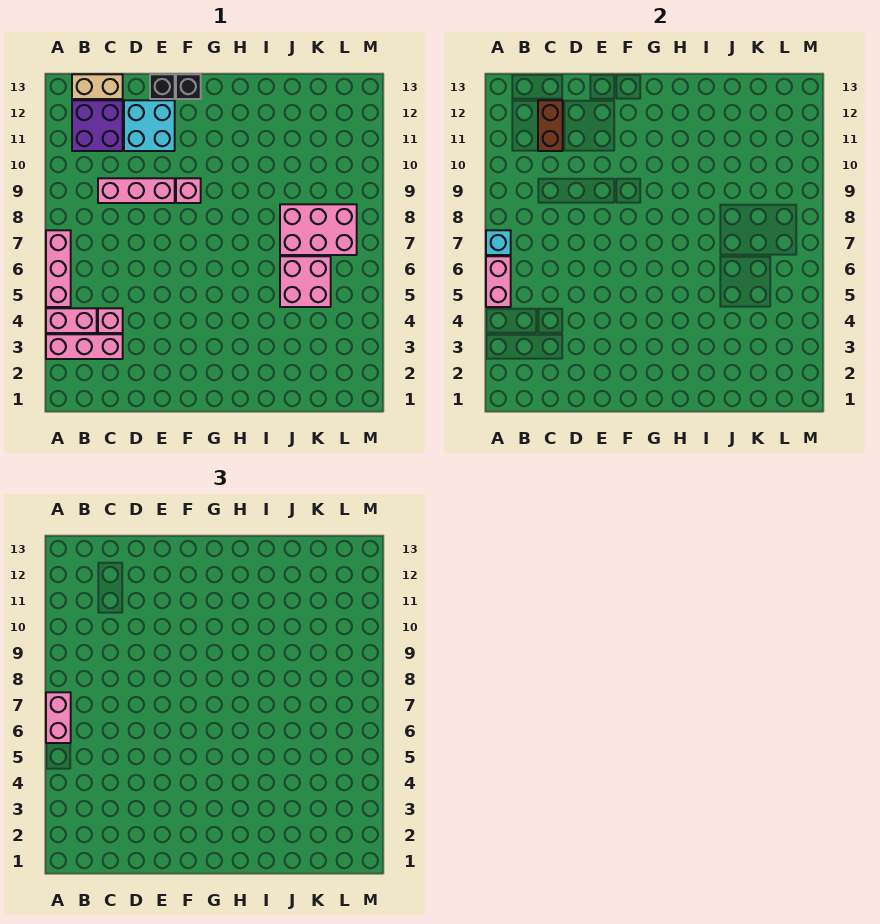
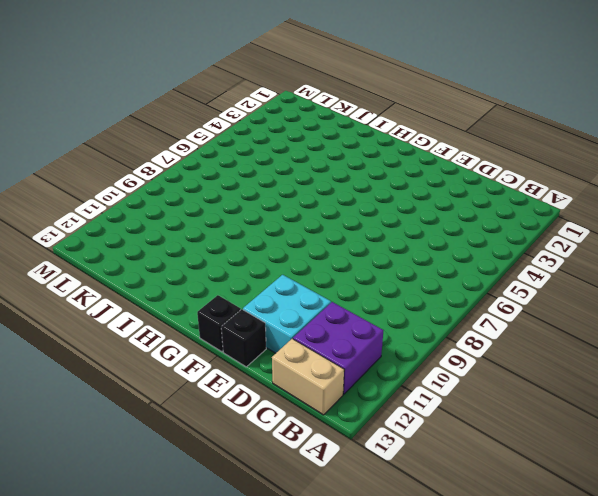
none -> pink brick A3:C3 level 1
none -> pink brick A4:B4 level 1
none -> pink brick A5:A7 level 1

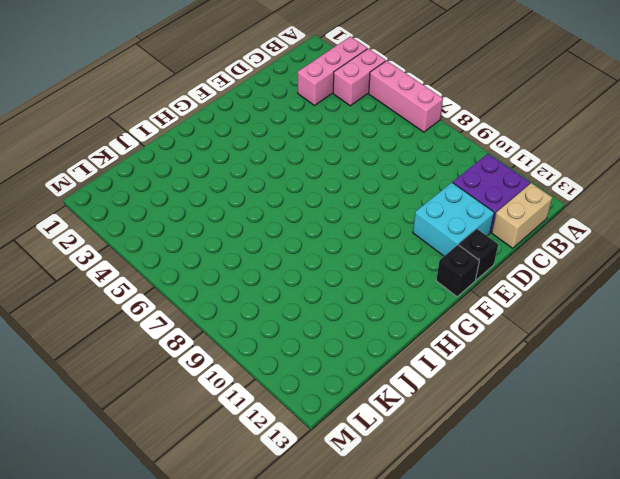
none -> pink brick C4 level 1
none -> pink brick C9:E9 level 1
none -> pink brick F9 level 1

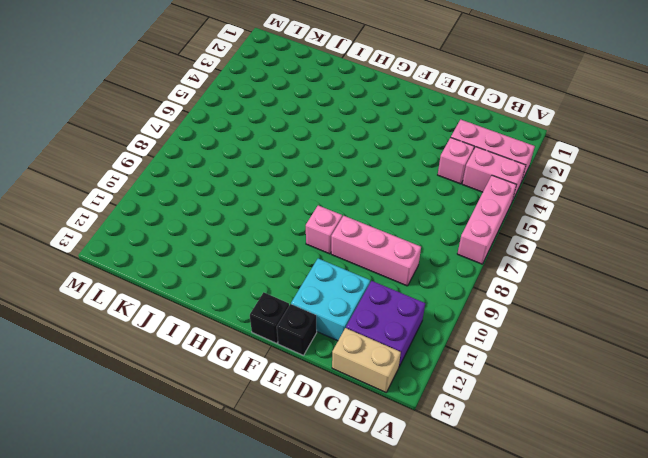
none -> pink brick J5:K6 level 1
none -> pink brick J7:L8 level 1
none -> pink brick A5:A6 level 2

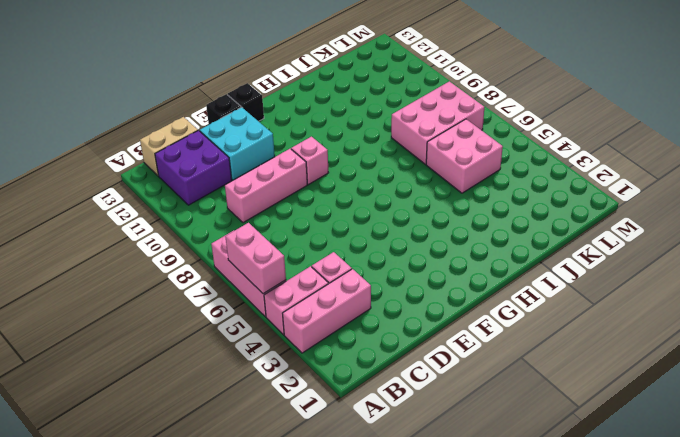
none -> cyan brick A7 level 2
none -> brown brick C11:C12 level 2
none -> pink brick A6:A7 level 3

